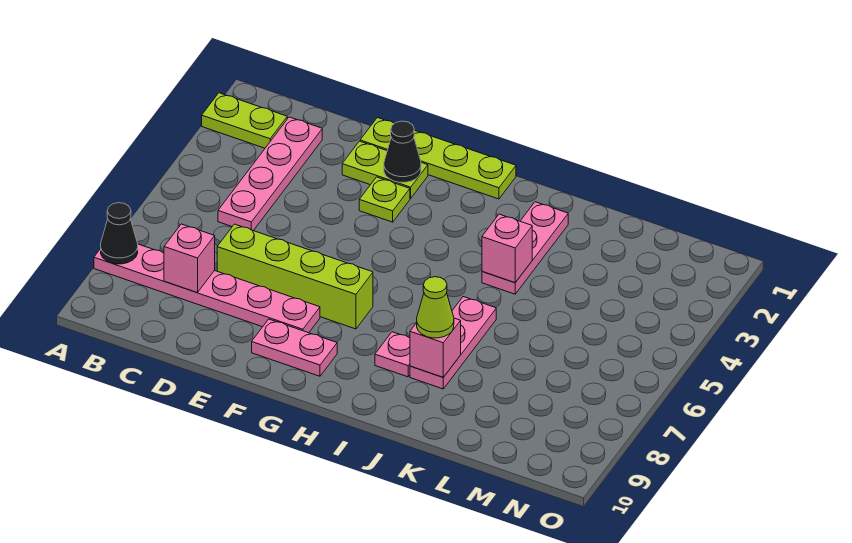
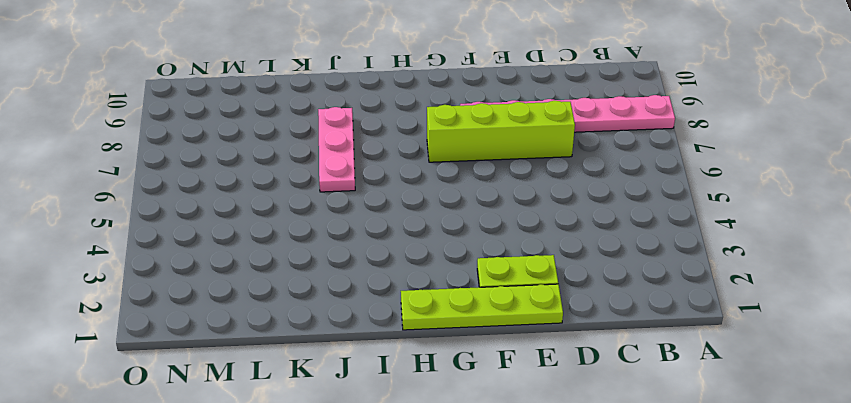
none -> lime plate A2:B2 level 1
none -> pink plate C2:C5 level 1
none -> lime plate F3 level 1

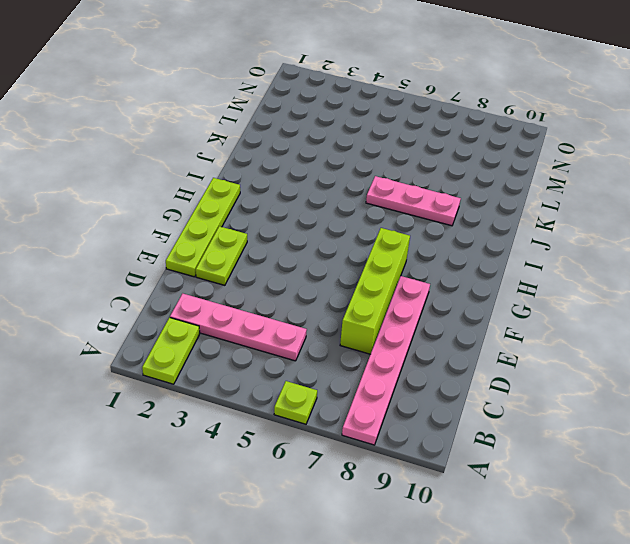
lime plate A6 level 1 -> lime plate F3 level 1
none -> pink plate F9:G9 level 1
none -> pink plate I8 level 1
none -> pink plate J2:J4 level 1

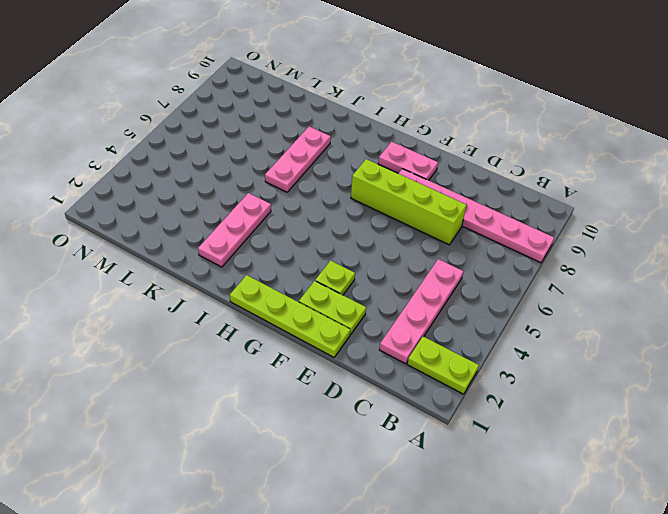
none -> pink plate I8 level 1
none -> black cone A8 level 2
none -> pink brick C8 level 2

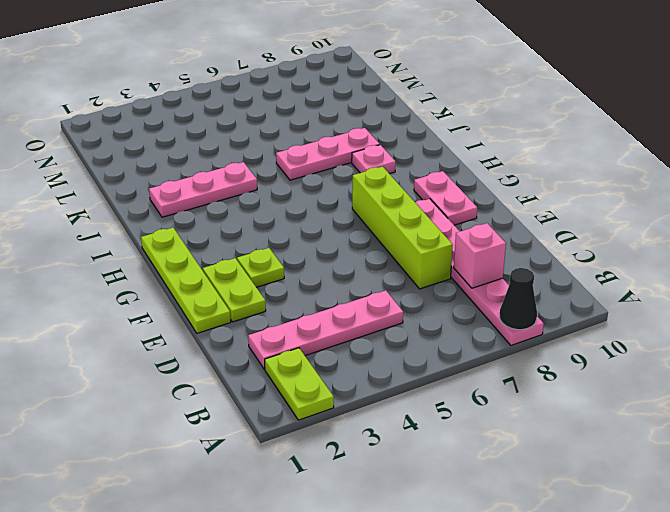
none -> black cone F2 level 2
none -> pink brick J4 level 2
none -> pink brick J8 level 2

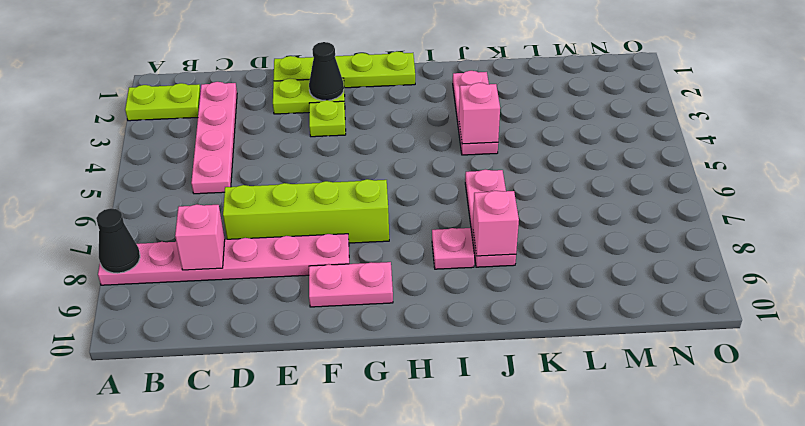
none -> lime cone J8 level 3

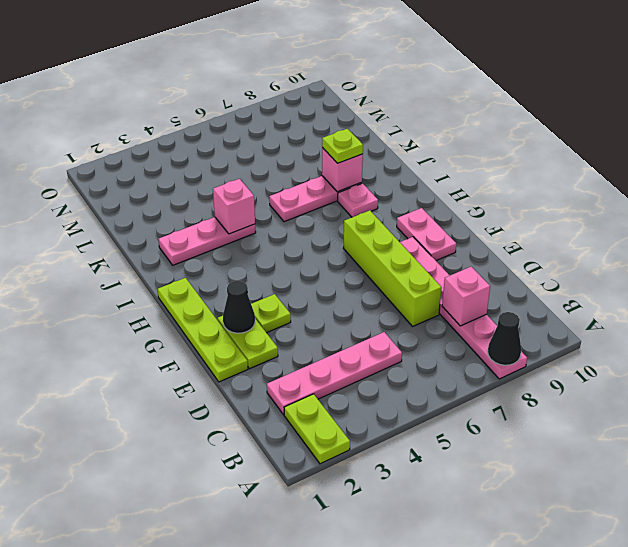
lime plate J8 level 3 -> lime cone J8 level 3

